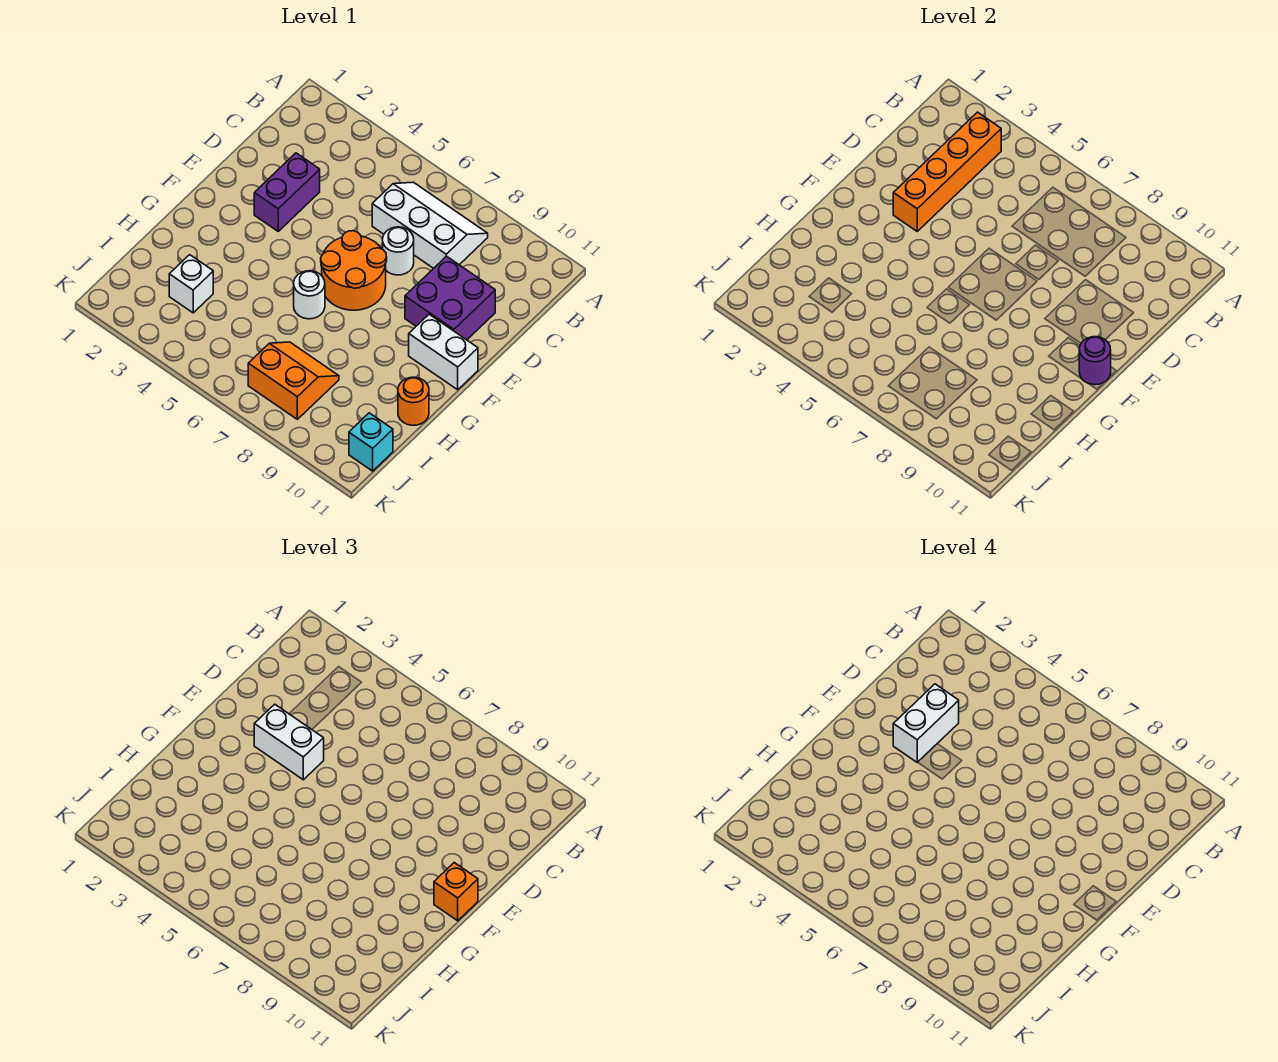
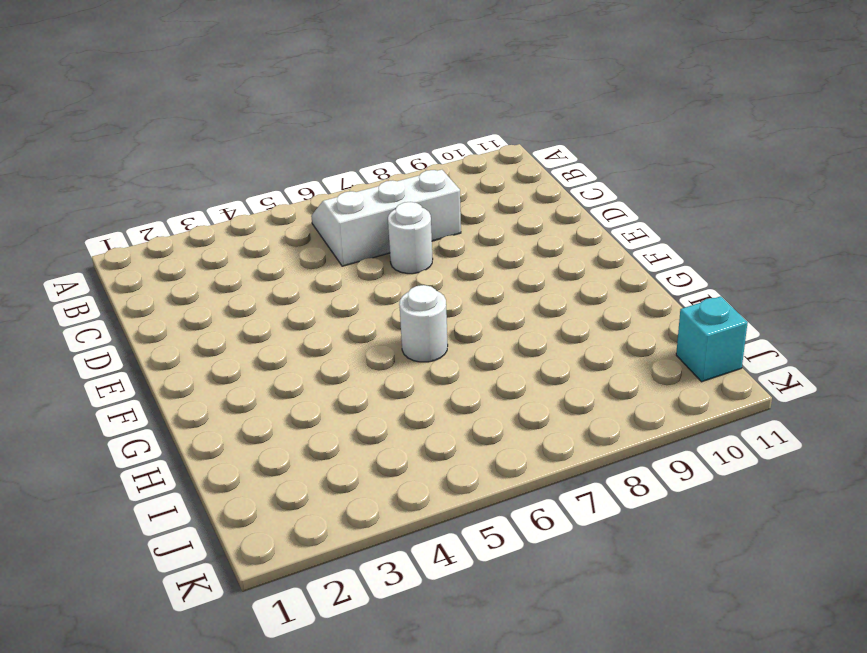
none -> purple brick D3:E3 level 1
none -> purple brick D9:E10 level 1
none -> orange round brick E6:F7 level 1

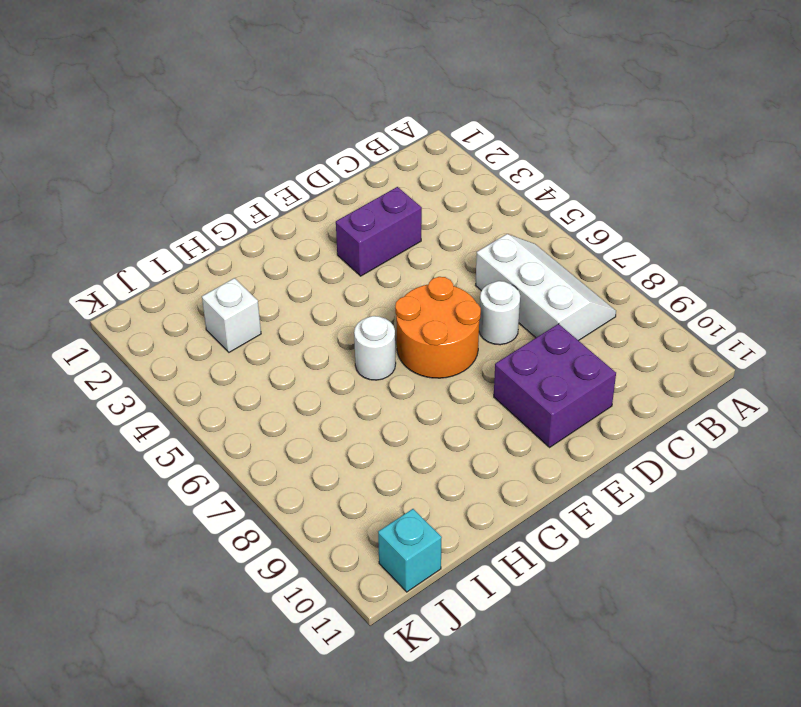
none -> white brick F10:F11 level 1
none -> orange round brick H11 level 1
none -> orange slope I7:J8 level 1 top J

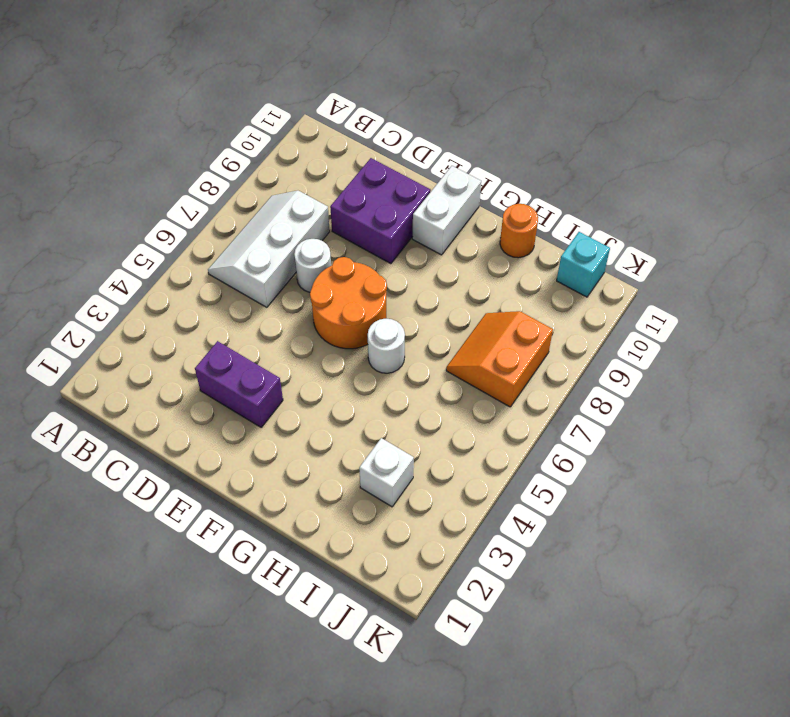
none -> orange brick B3:E3 level 2
none -> purple round brick F11 level 2
none -> white brick E3:E4 level 3

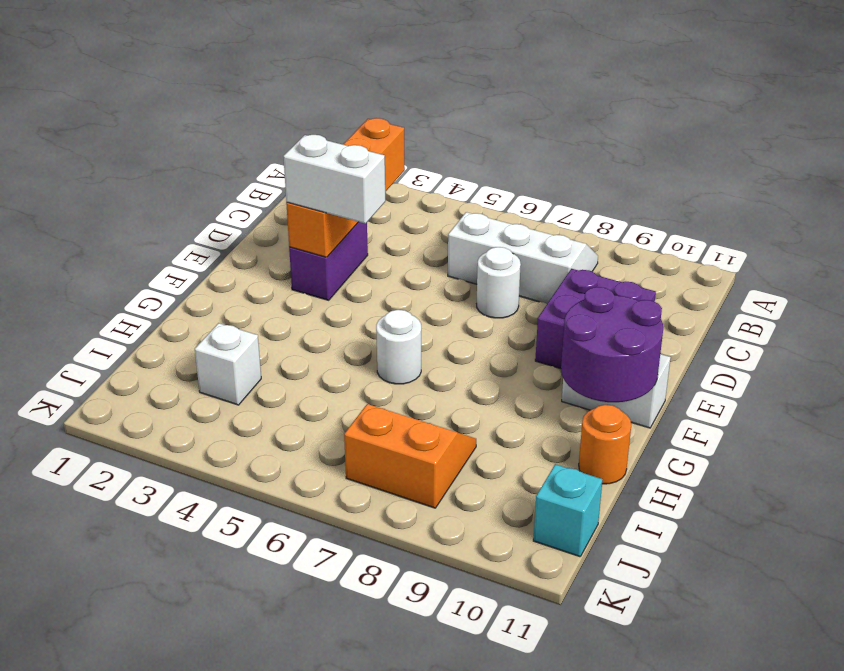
purple round brick F10:G11 level 2 -> purple round brick F11 level 2
none -> orange round brick E6:F7 level 1
none -> orange brick F11 level 3
none -> white brick D3:E3 level 4

